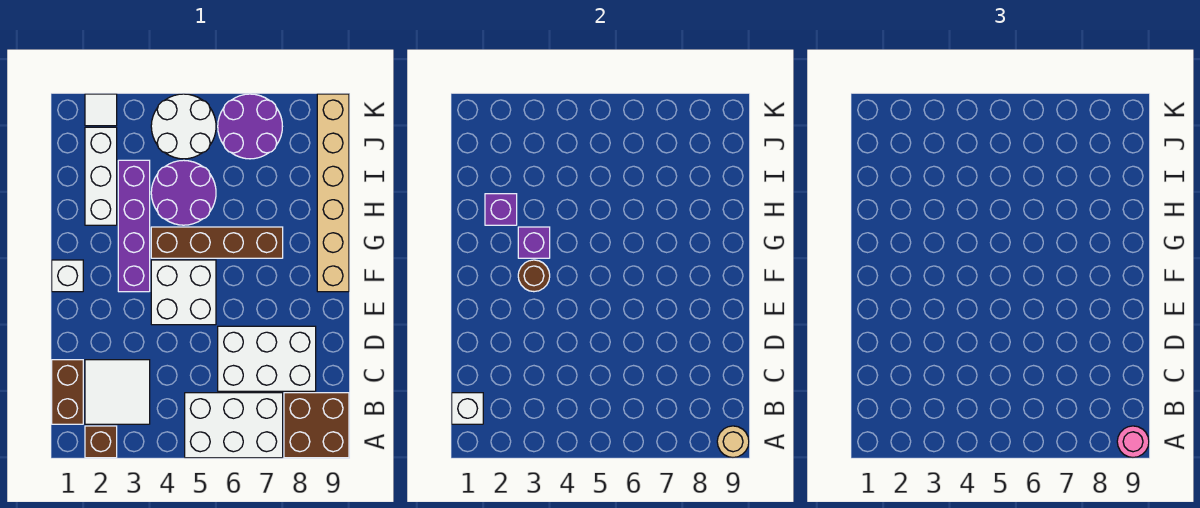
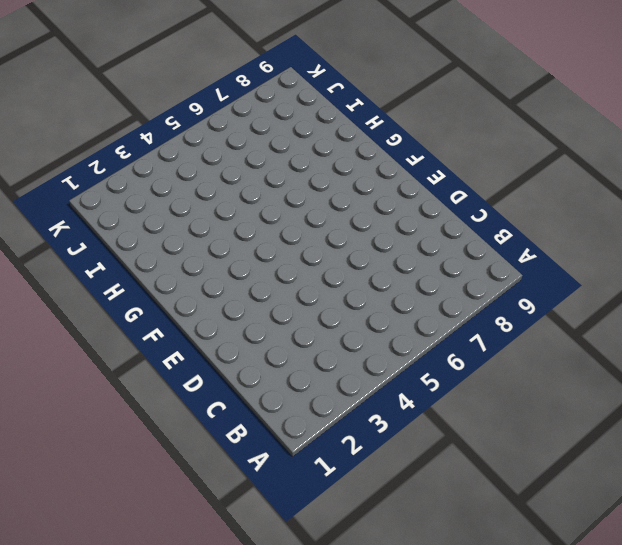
none -> brown brick A2 level 1
none -> white brick A5:B7 level 1
none -> brown brick A8:B9 level 1

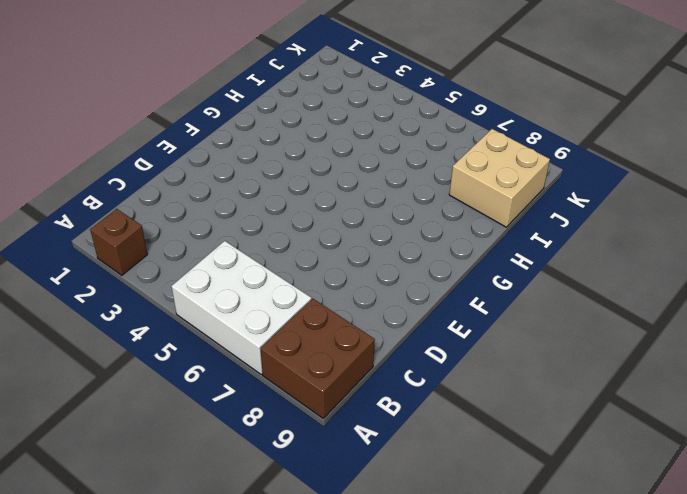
tan brick I8:J9 level 1 -> tan brick F9:K9 level 1
none -> brown brick B1:C1 level 1
none -> white tile B2:C3 level 1
none -> white brick C6:D8 level 1

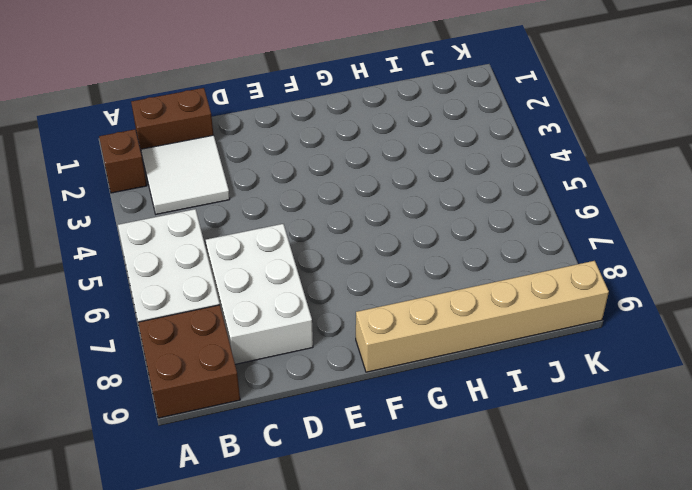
none -> white brick E4:F5 level 1
none -> white brick F1 level 1
none -> purple brick F3:I3 level 1

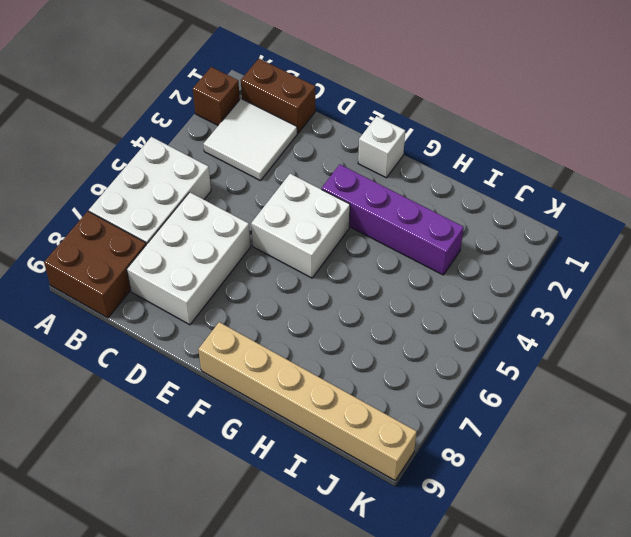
none -> brown brick G4:G7 level 1
none -> white brick H2:J2 level 1
none -> purple round brick H4:I5 level 1

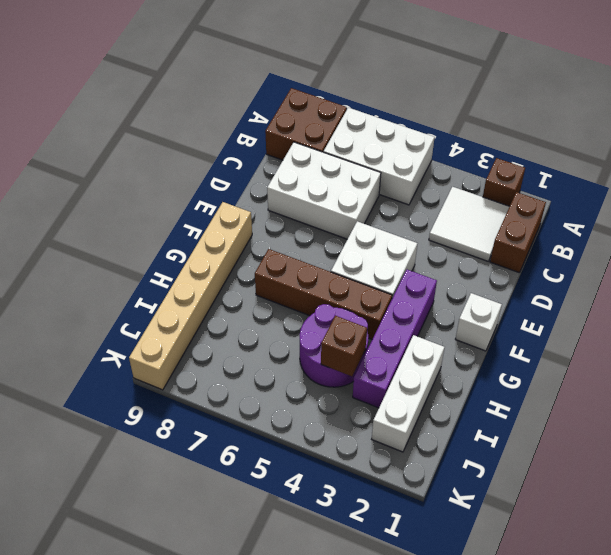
brown brick I4 level 2 -> none
none -> white round brick J4:K5 level 1
none -> purple round brick J6:K7 level 1
none -> white tile K2 level 1

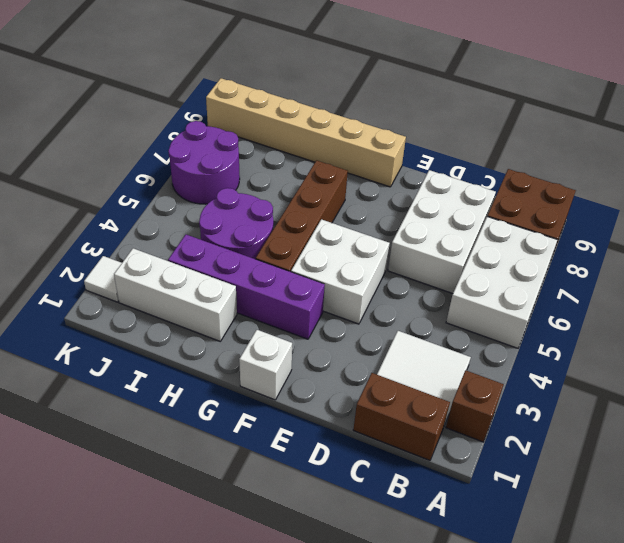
none -> white round brick J4:K5 level 1
none -> tan round brick A9 level 2
none -> white brick B1 level 2

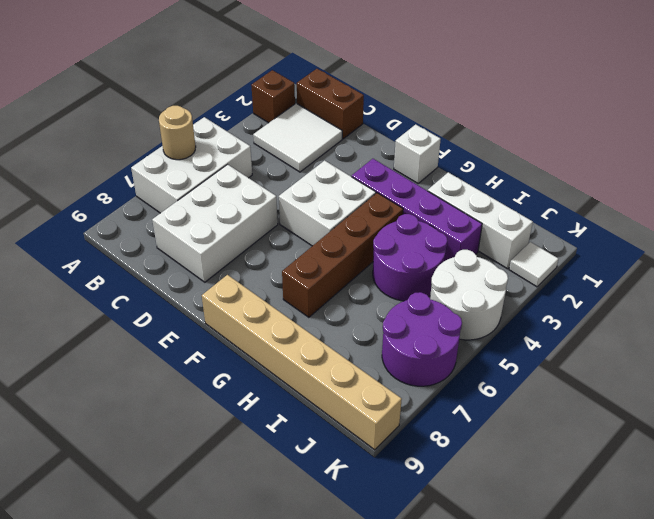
tan round brick A6 level 2 -> tan round brick A9 level 2
none -> brown brick A8:B9 level 1
none -> white brick B1 level 2
none -> brown round brick F3 level 2

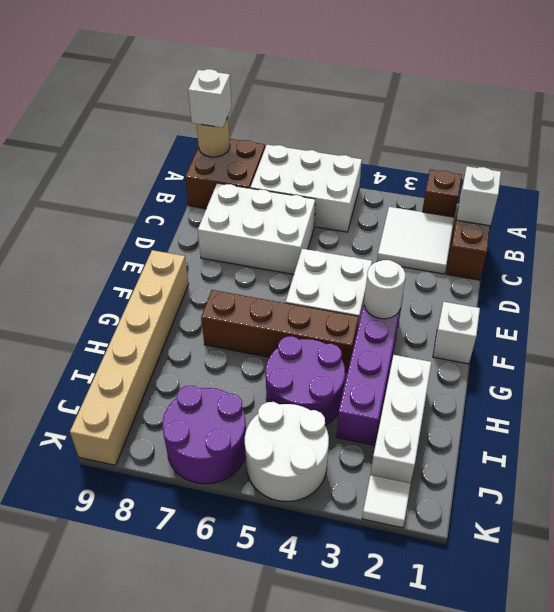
white brick A9 level 3 -> pink round brick A9 level 3
white round brick F3 level 2 -> brown round brick F3 level 2
none -> purple brick G3 level 2
none -> purple brick H2 level 2

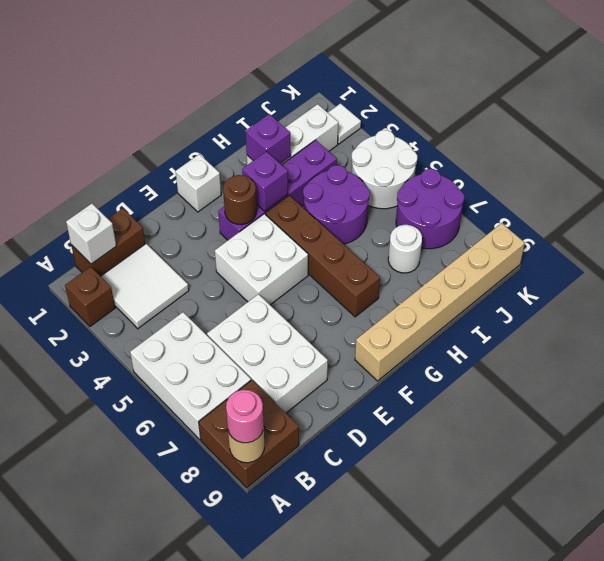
white round brick I7 level 1 -> none

